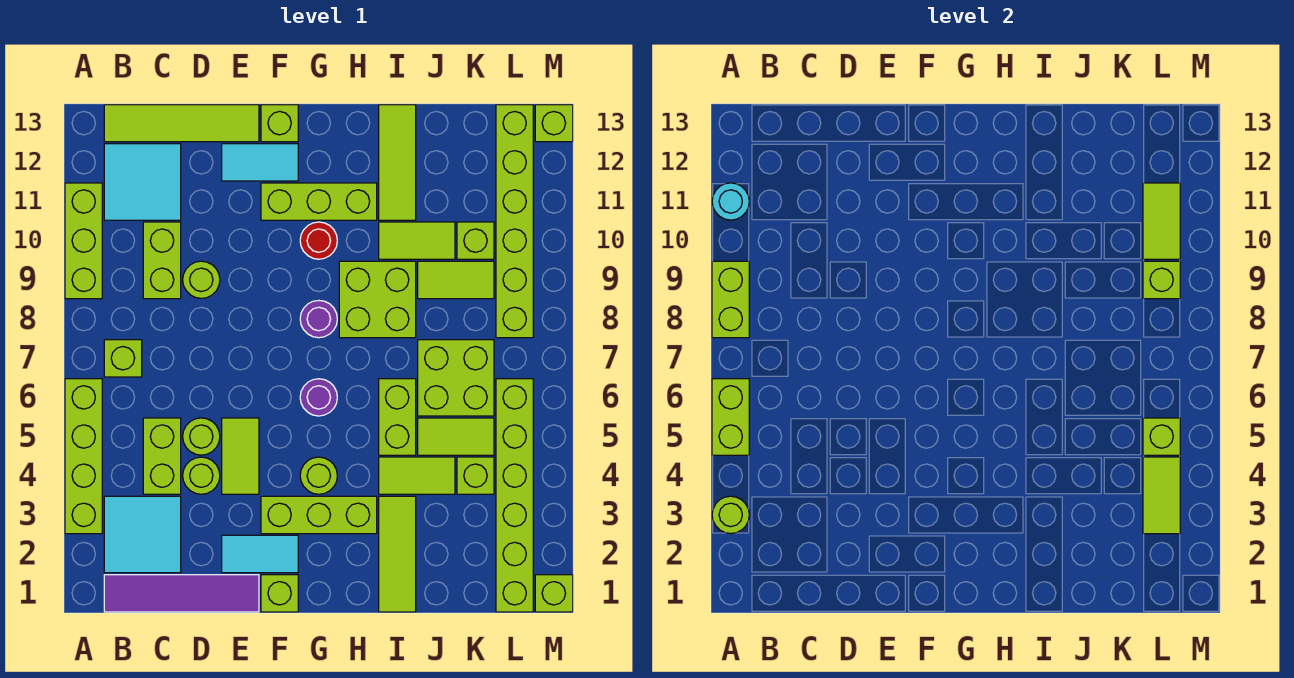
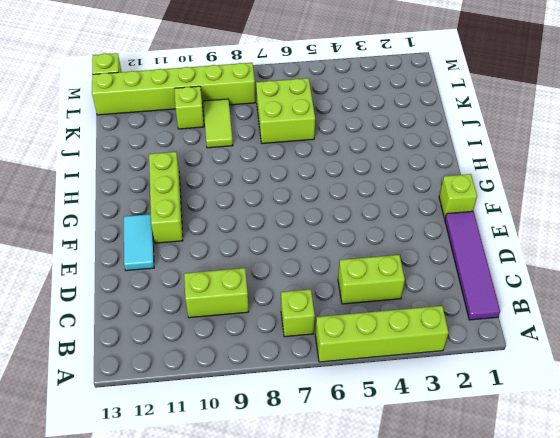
none -> lime brick A9:A11 level 1
none -> cyan tile B2:C3 level 1
none -> cyan tile B11:C12 level 1
none -> lime tile B13:E13 level 1

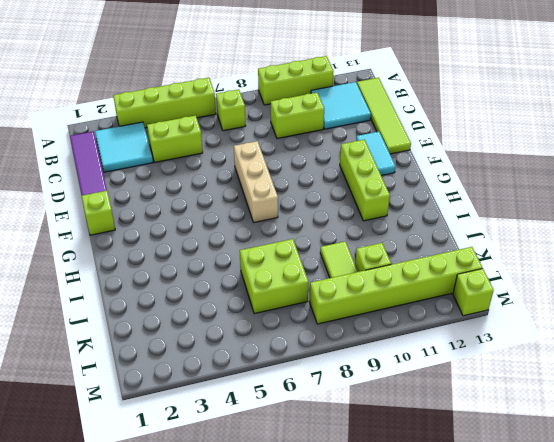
tan brick E7:G7 level 1 -> none
none -> lime round brick D4 level 1
none -> lime round brick D5 level 1
none -> lime round brick D9 level 1
none -> cyan tile E2:F2 level 1

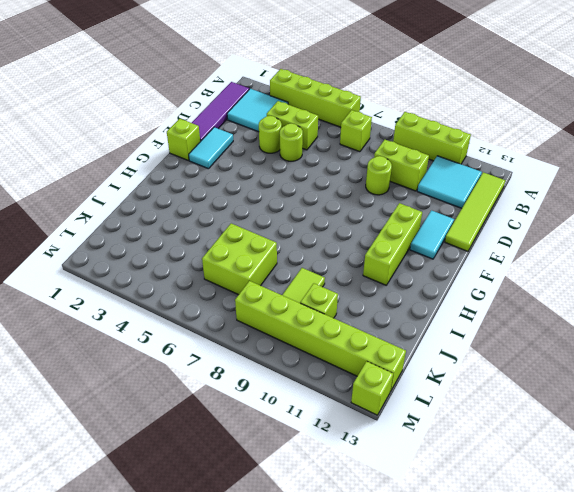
none -> lime tile E4:E5 level 1
none -> lime brick F3:H3 level 1
none -> lime brick F13 level 1
none -> lime round brick G4 level 1

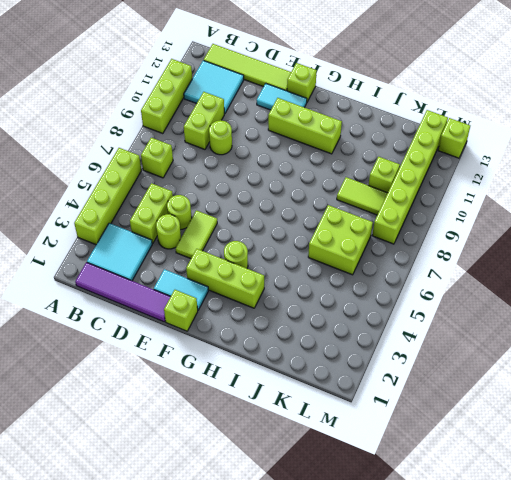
none -> purple round brick G6 level 1
none -> purple round brick G8 level 1
none -> red round brick G10 level 1
none -> lime brick H8:I9 level 1

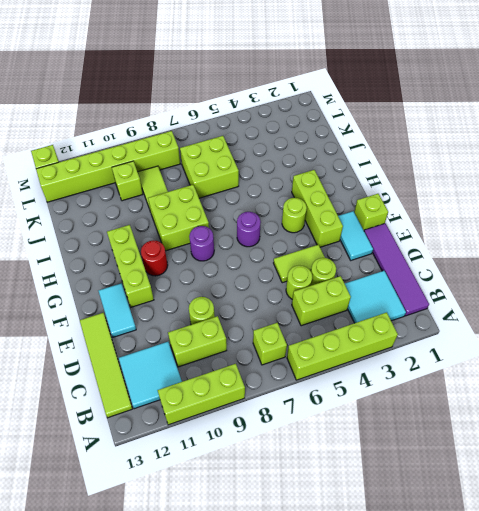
none -> lime brick F13 level 1
none -> lime tile I1:I3 level 1
none -> lime tile I4:J4 level 1
none -> lime brick I5:I6 level 1

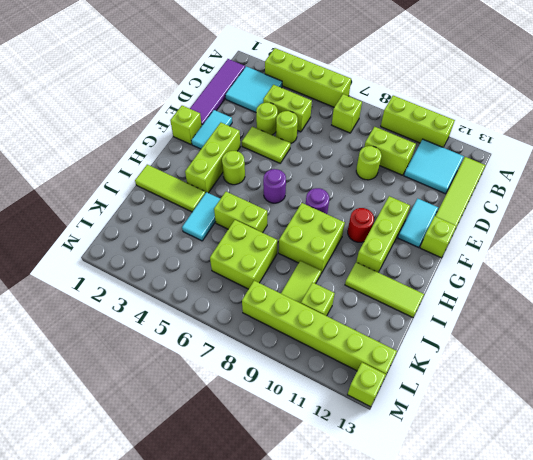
cyan tile I4:J4 level 1 -> lime tile I4:J4 level 1
none -> lime tile I10:J10 level 1
none -> lime tile J5:K5 level 1
none -> lime brick K4 level 1
none -> lime brick L1:L6 level 1

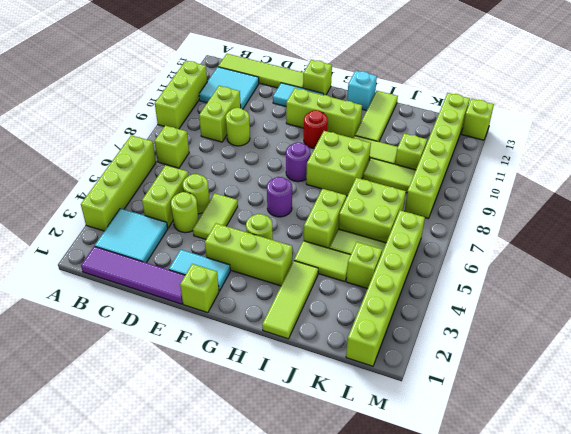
cyan brick H13 level 1 -> none
none -> lime brick M1 level 1
none -> lime round brick A3 level 2
none -> lime brick A5:A6 level 2
none -> lime brick A8:A9 level 2

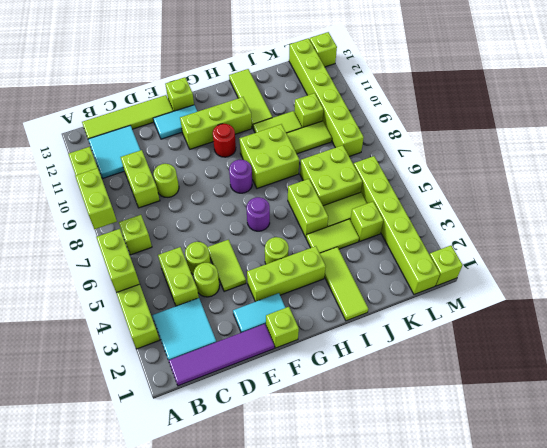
none -> lime round brick A3 level 2
none -> cyan round brick A11 level 2
none -> lime tile L3:L4 level 2
none -> lime brick L5 level 2

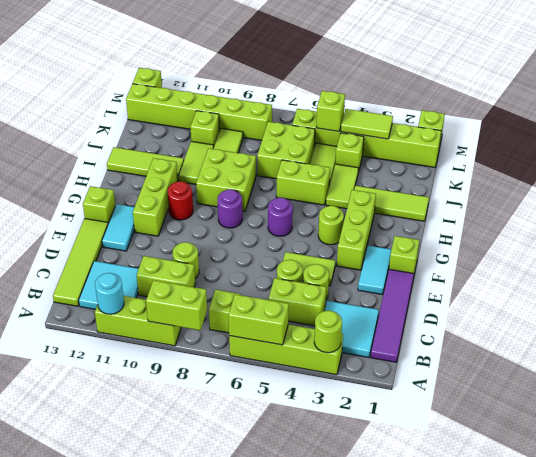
none -> lime brick L9 level 2
none -> lime tile L10:L11 level 2

